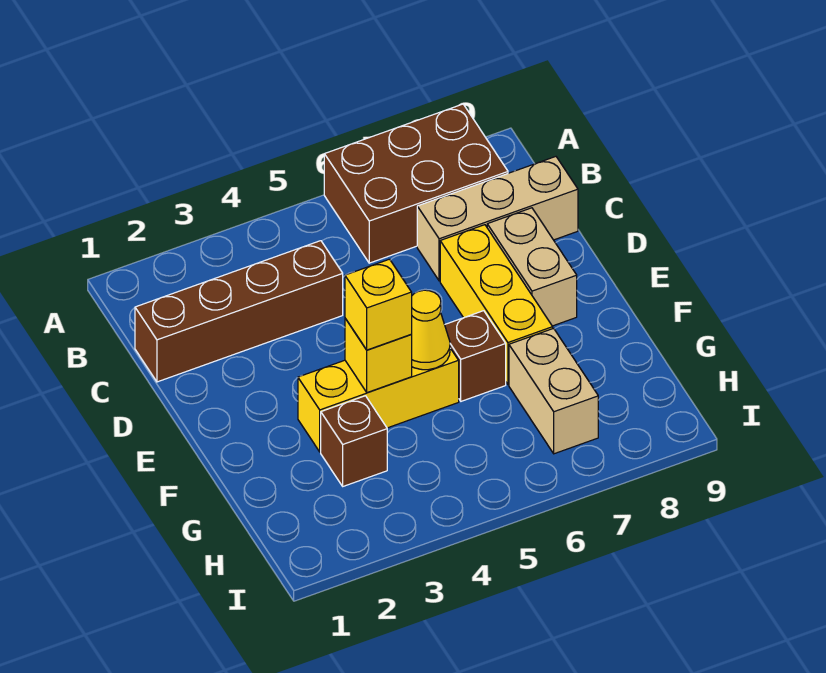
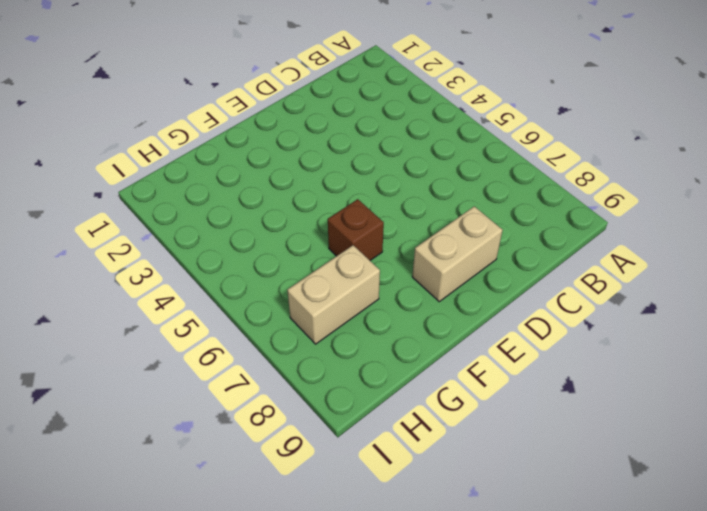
none -> brown brick A6:B8 level 1
none -> brown brick C1:C4 level 1
none -> tan brick C7:C9 level 1

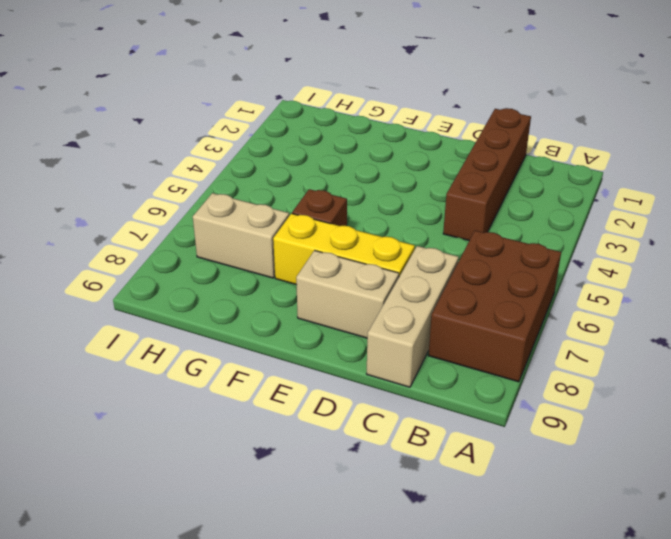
none -> yellow brick F3:F5 level 1
none -> brown brick G3 level 1
none -> yellow brick F4 level 2

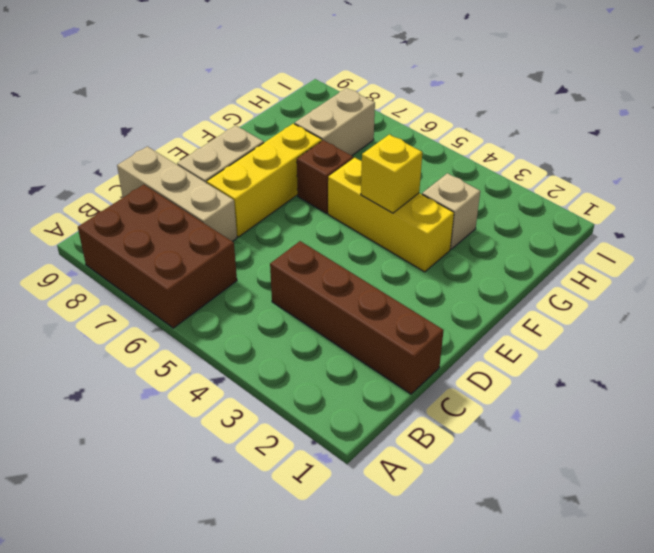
tan brick G3 level 1 -> brown brick G3 level 1
none -> yellow cone F5 level 2
none -> yellow brick F4 level 3

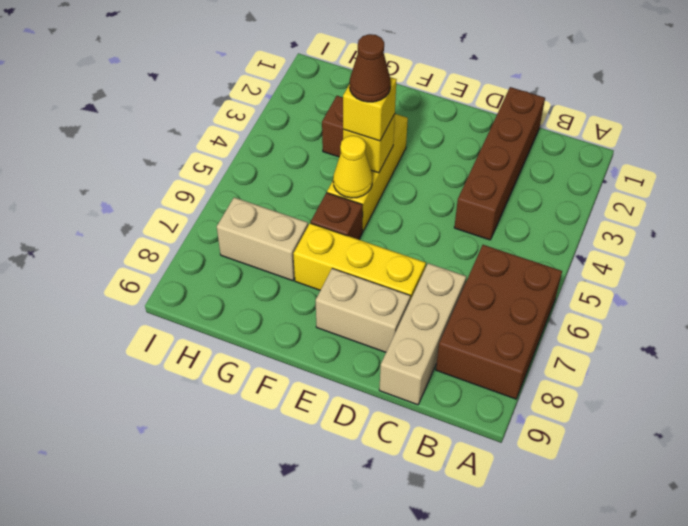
brown cone F4 level 4 -> none

